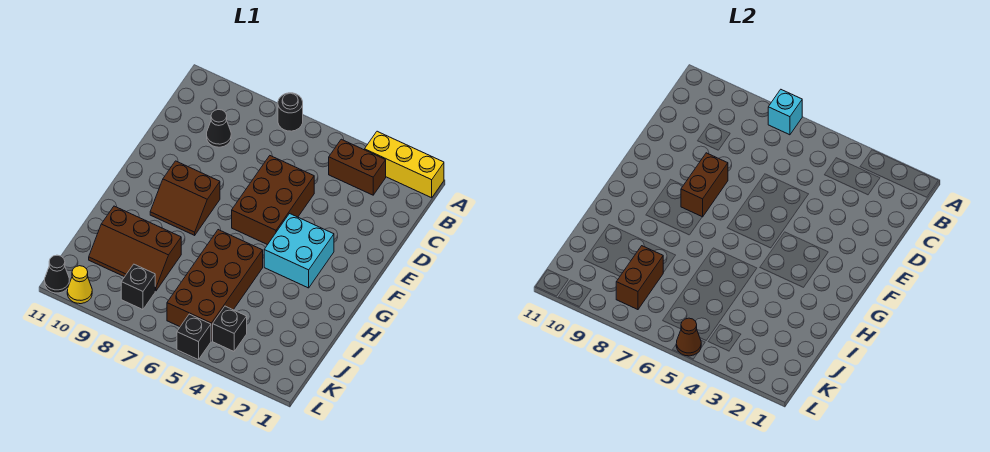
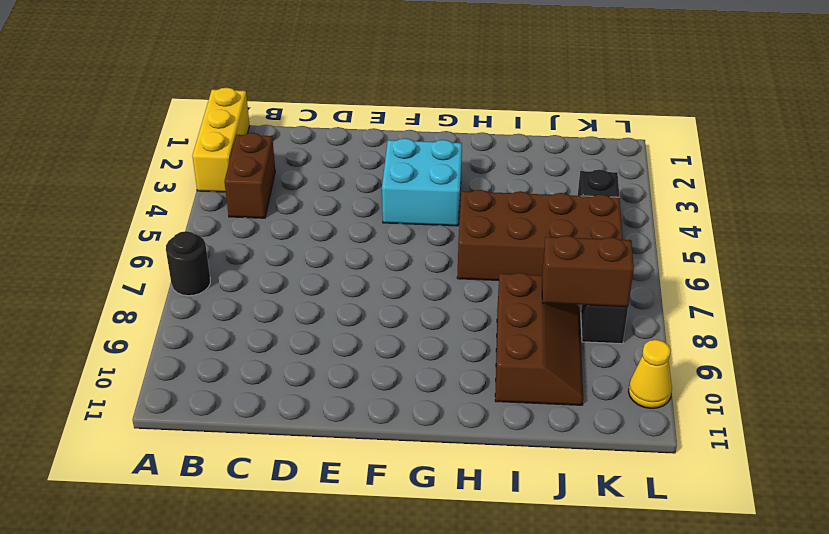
none -> black cone C9 level 1
none -> brown brick D5:F6 level 1
none -> brown slope F8:G9 level 1 top F

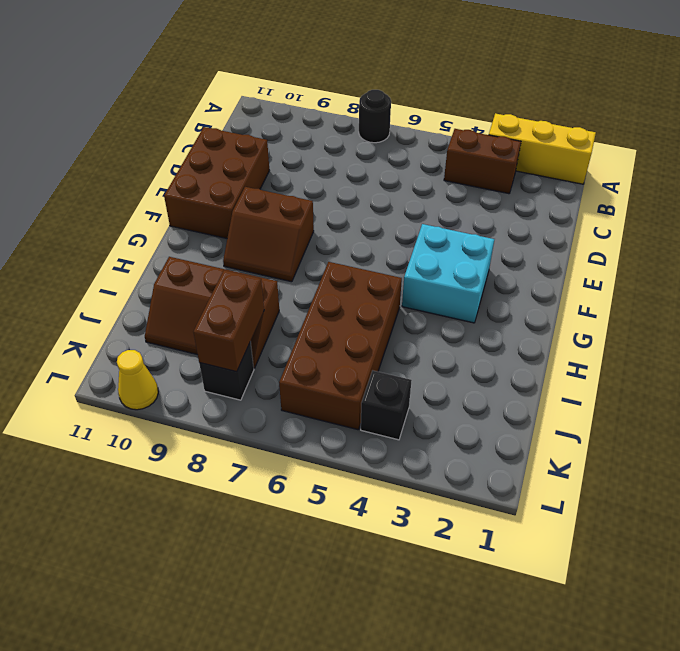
brown brick D10:F11 level 1 -> brown brick D5:F6 level 1
none -> black cone C9 level 1
none -> black brick L5 level 1
none -> black cone L11 level 1

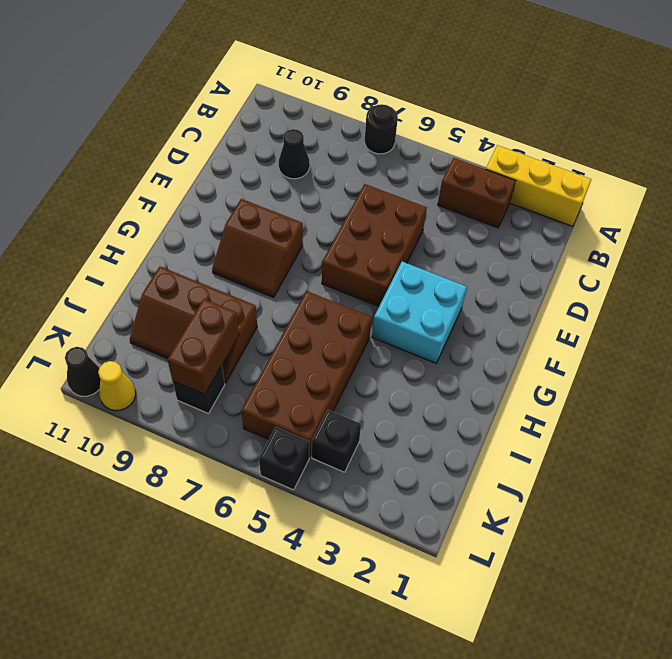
none -> cyan brick A7 level 2
none -> brown brick E8:F8 level 2
none -> brown cone L5 level 2

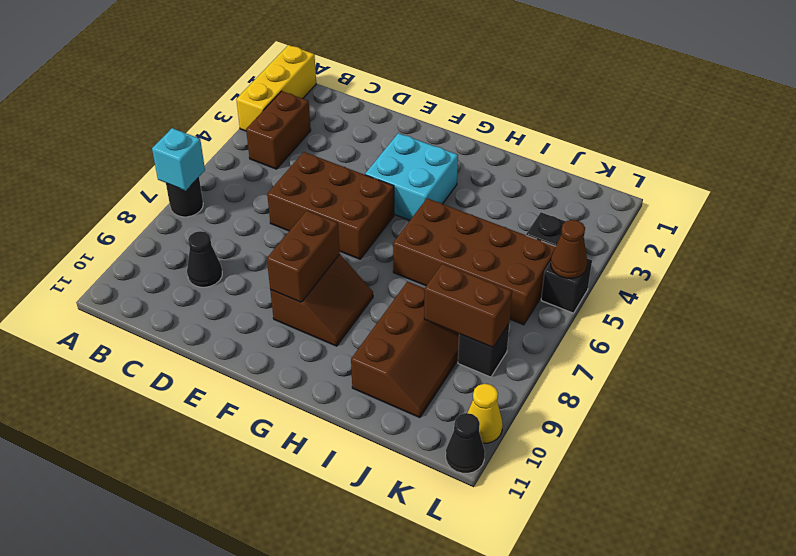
brown brick F8:F9 level 2 -> brown brick E8:F8 level 2

